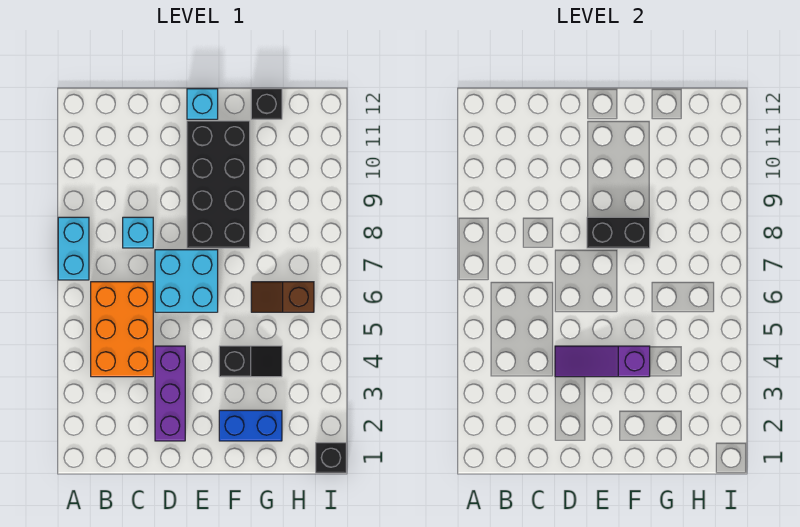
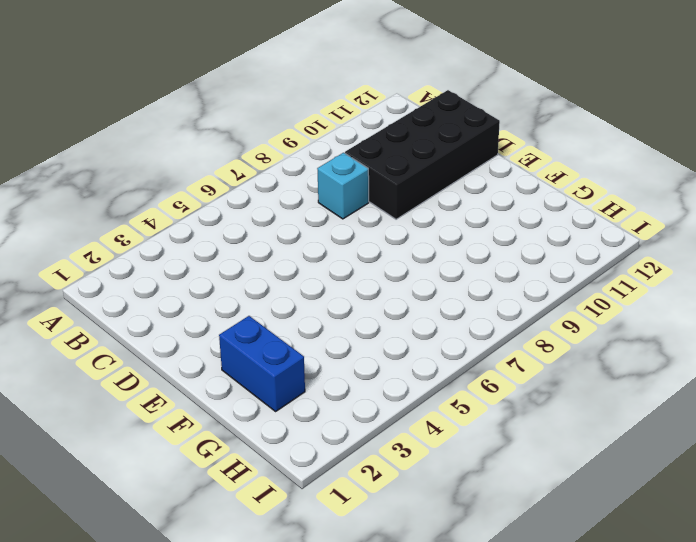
black brick C9:D12 level 1 -> black brick E8:F11 level 1
none -> cyan brick A7:A8 level 1
none -> orange brick B4:C6 level 1
none -> purple brick D2:D4 level 1

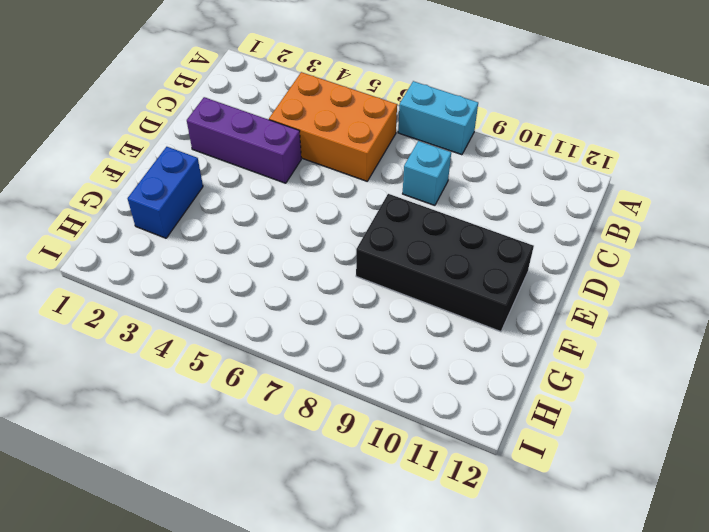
none -> cyan brick D6:E7 level 1
none -> cyan brick E12 level 1
none -> black slope F4:G4 level 1 top F

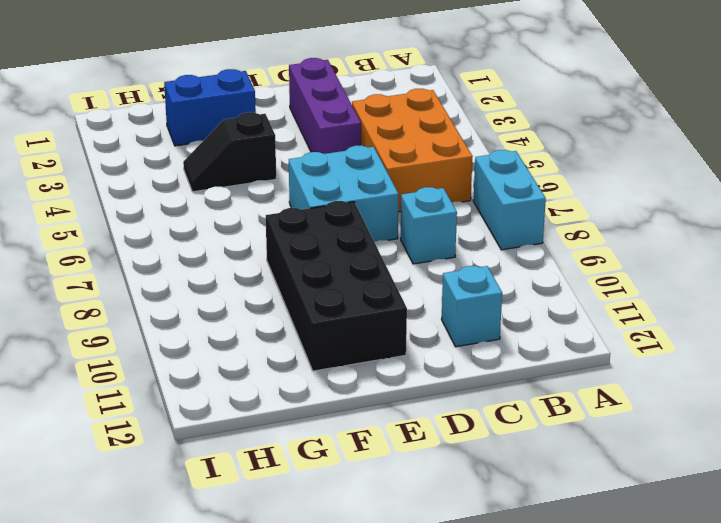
cyan brick C11 level 1 -> cyan brick E12 level 1
none -> brown slope G6:H6 level 1 top H
none -> black brick G12 level 1
none -> black brick I1 level 1

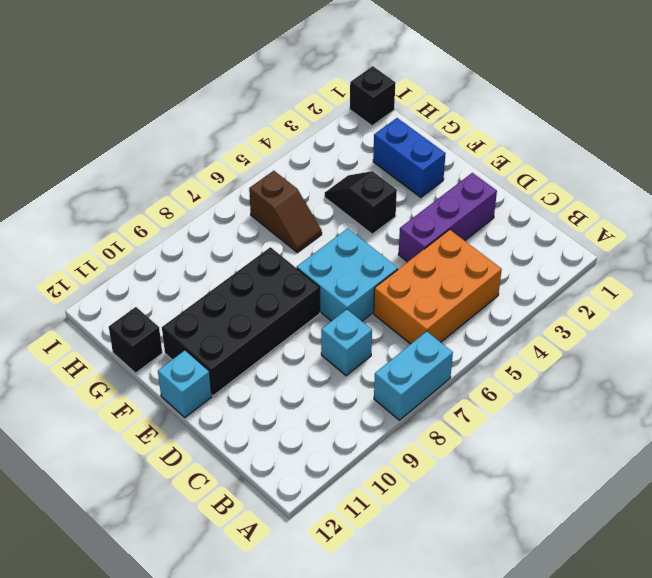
none -> purple slope D4:F4 level 2 top F
none -> black brick E8:F8 level 2

